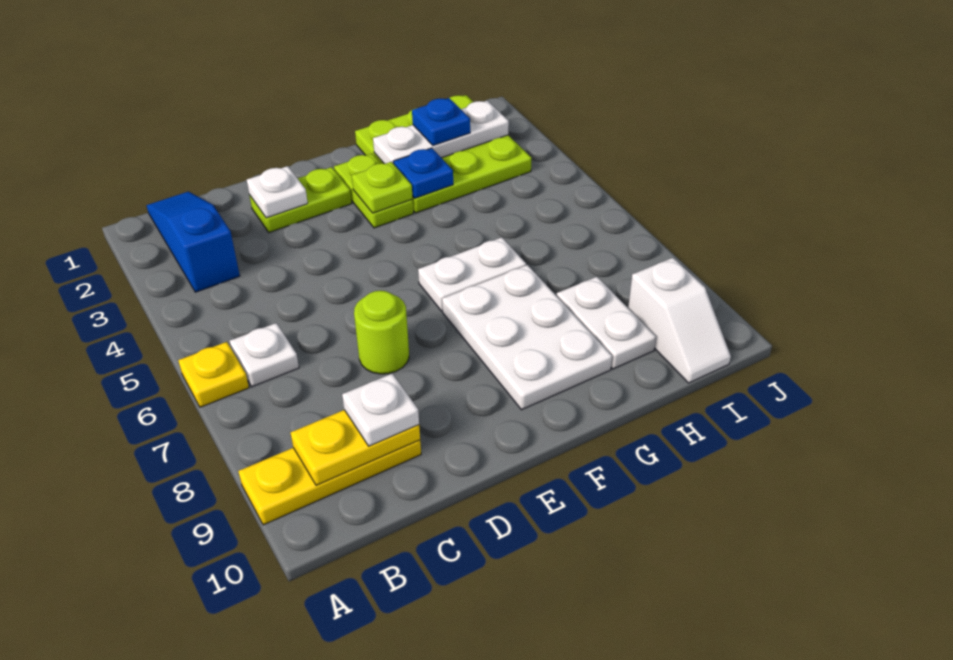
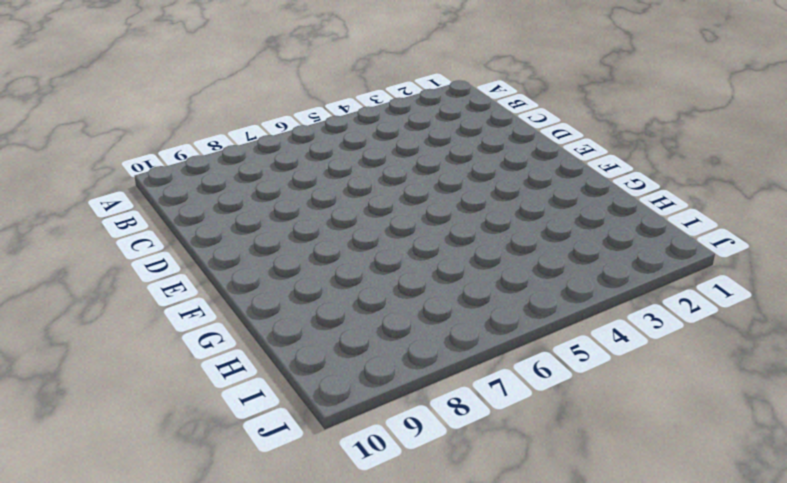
none -> yellow plate A6 level 1
none -> yellow plate A9:C9 level 1
none -> blue slope B1:B3 level 1 top 3

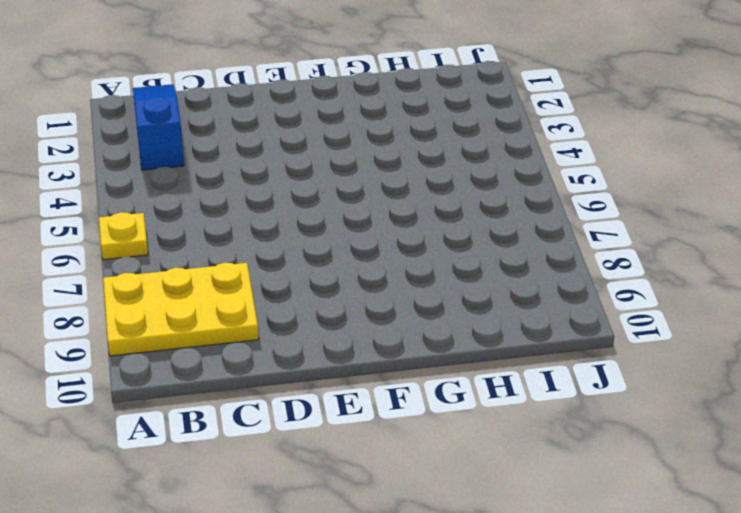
yellow plate A8:C9 level 1 -> yellow plate A9:C9 level 1
none -> white plate B6 level 1
none -> lime plate D2:E2 level 1
none -> lime round brick D7 level 1

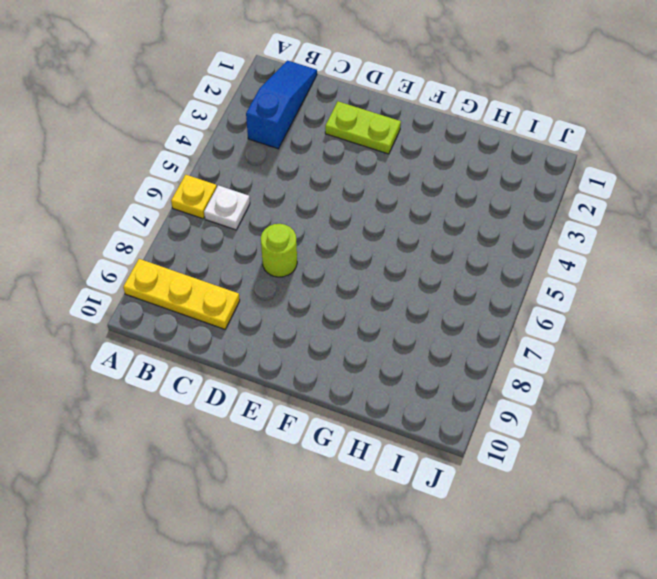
none -> lime plate F2:F3 level 1
none -> white plate F6:G6 level 1
none -> white plate F7:G9 level 1

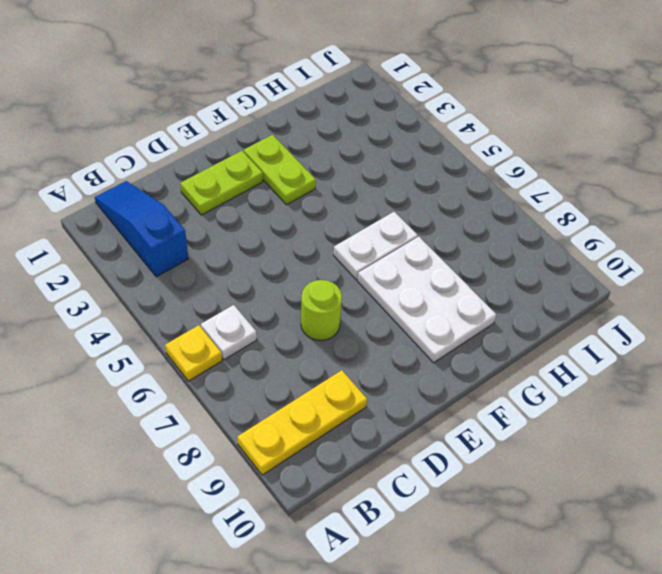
none -> lime plate G1:I3 level 1
none -> white plate H8:H9 level 1
none -> white slope I9:I10 level 1 top 9

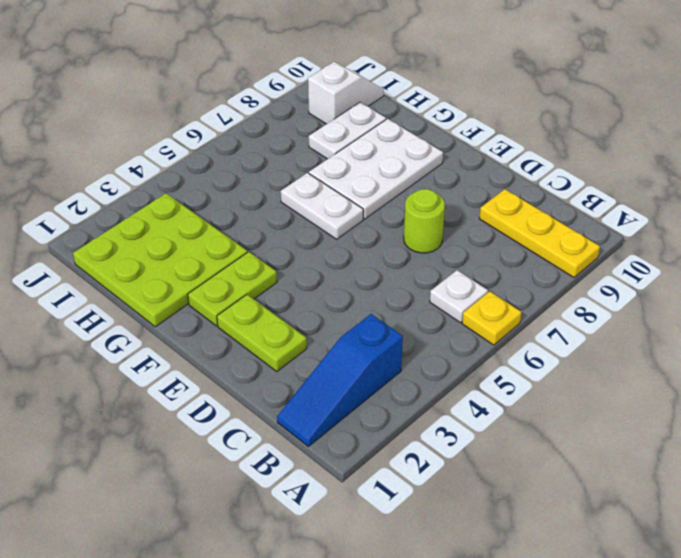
none -> yellow plate B9:C9 level 2
none -> white plate D2 level 2
none -> lime plate F3 level 2

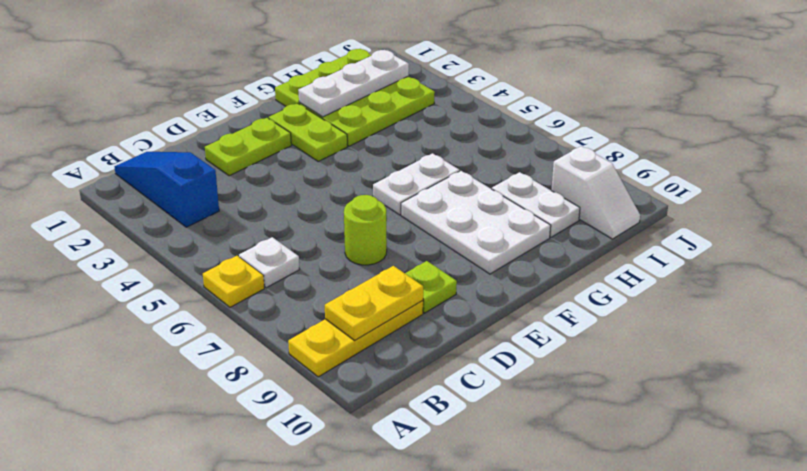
lime plate D9 level 1 -> lime plate F3 level 2
none -> white plate D2 level 2
none -> blue plate G3 level 2
none -> white plate C9 level 3

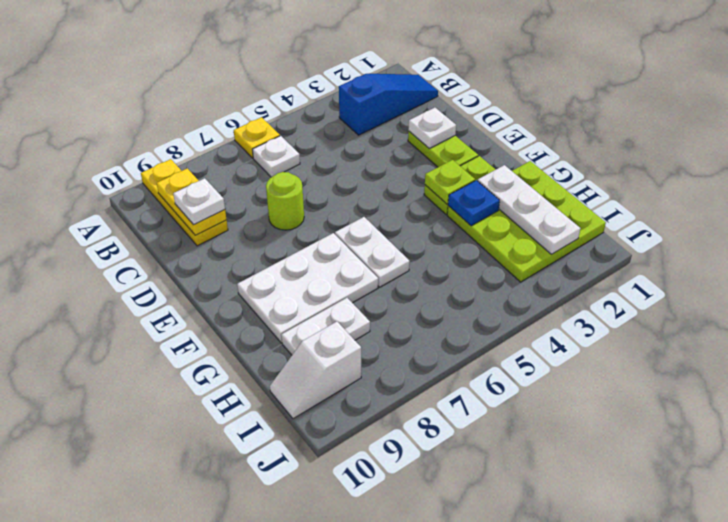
none -> blue plate H2 level 3

